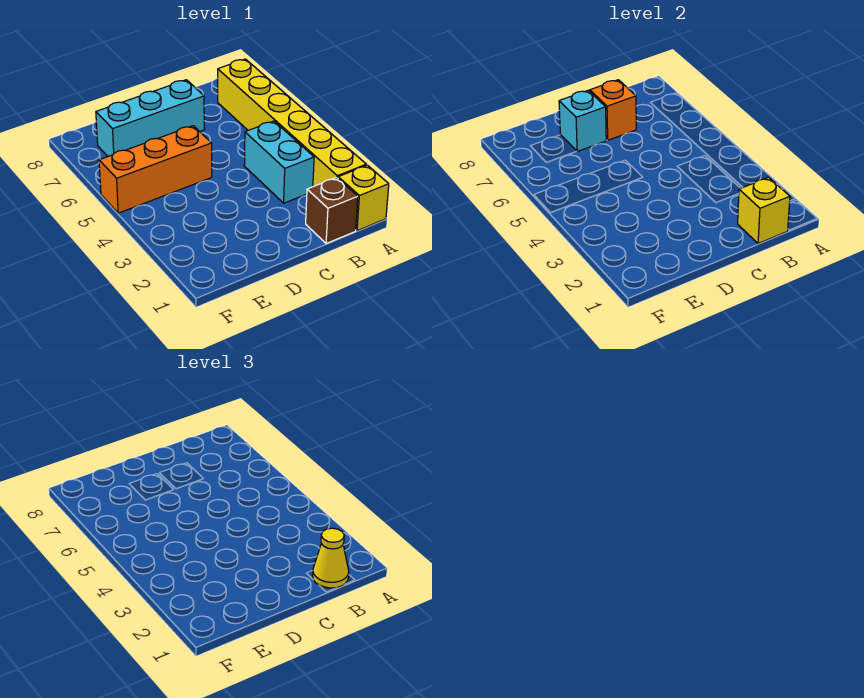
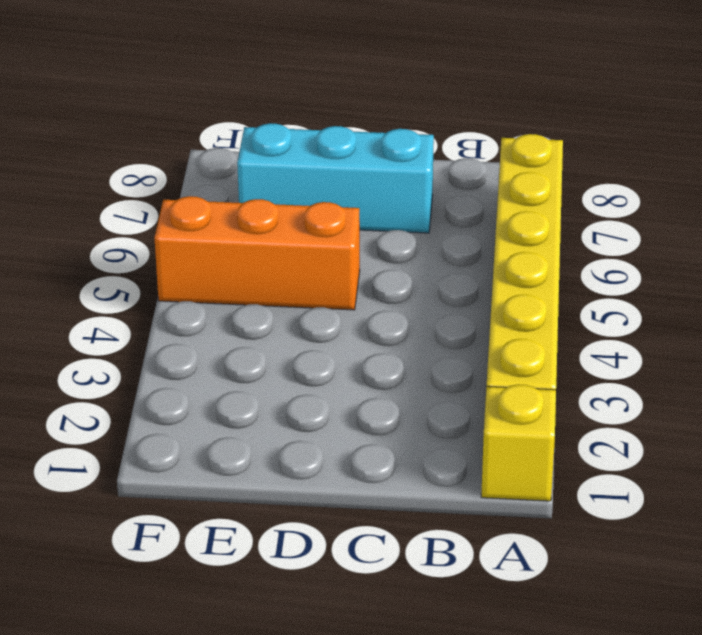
none -> brown brick B1 level 1
none -> cyan brick B3:B4 level 1

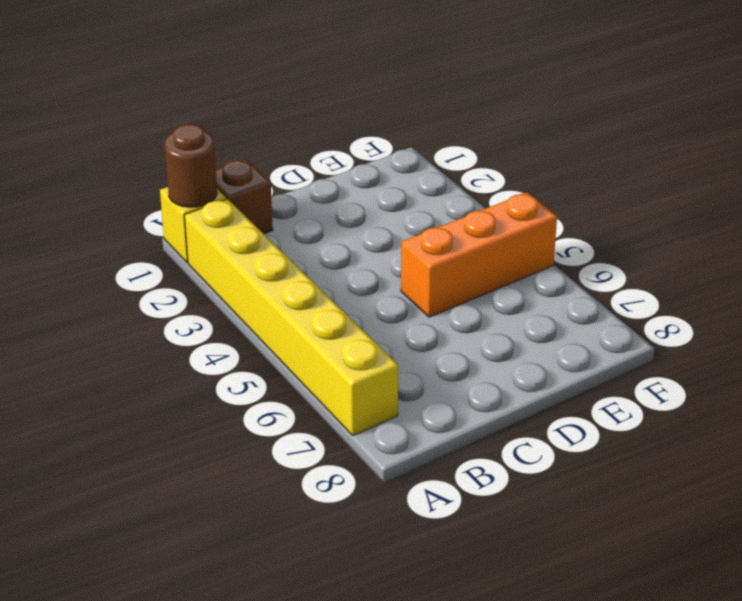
brown round brick A1 level 2 -> none
none -> cyan brick B3:B4 level 1
none -> cyan brick C7:E7 level 1

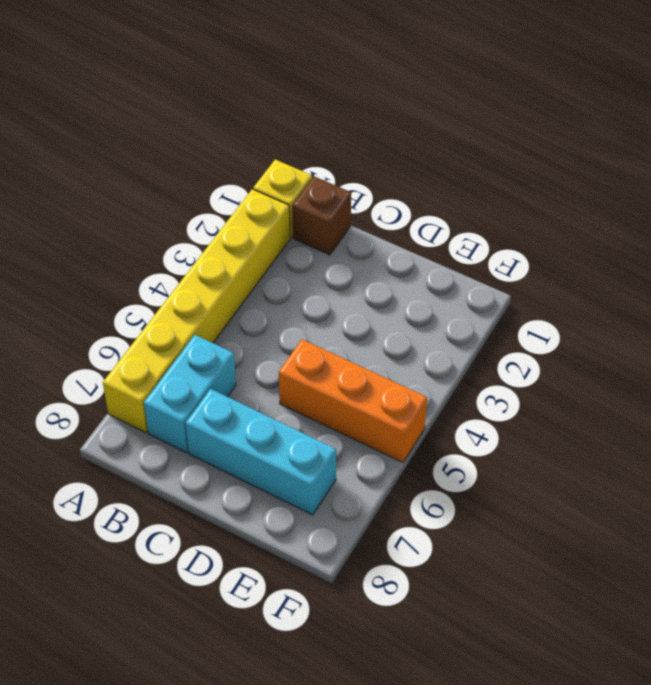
cyan brick B6:B7 level 1 -> cyan brick B3:B4 level 1
none -> yellow brick B1 level 2
none -> orange brick C7 level 2

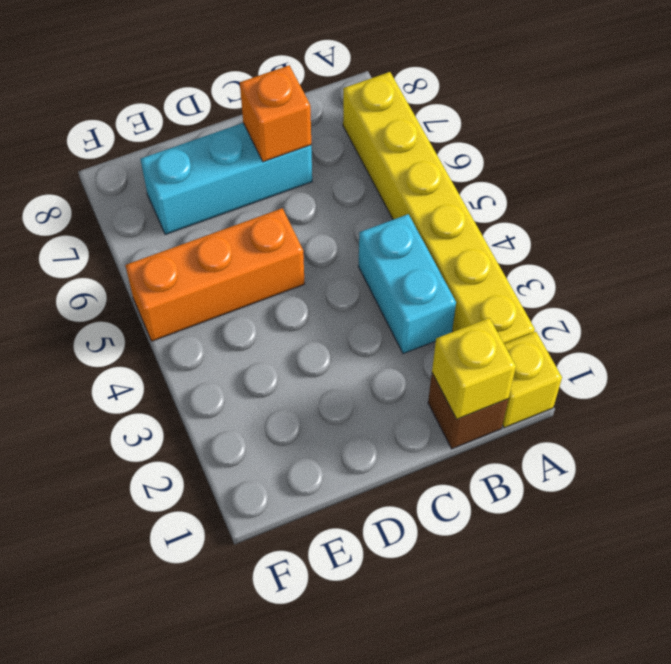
none -> cyan brick D7 level 2
none -> yellow cone B1 level 3

